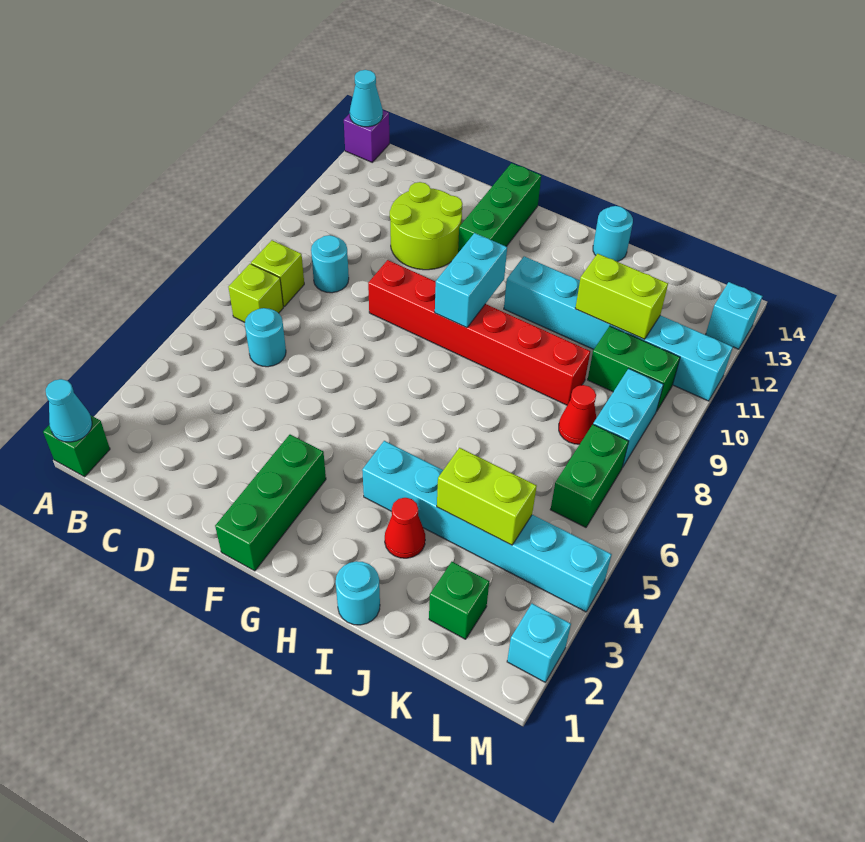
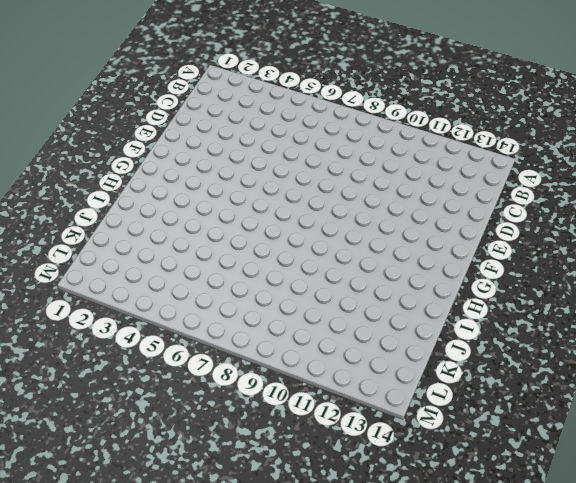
none -> green brick A1 level 1
none -> purple brick A14 level 1
none -> lime brick B7 level 1

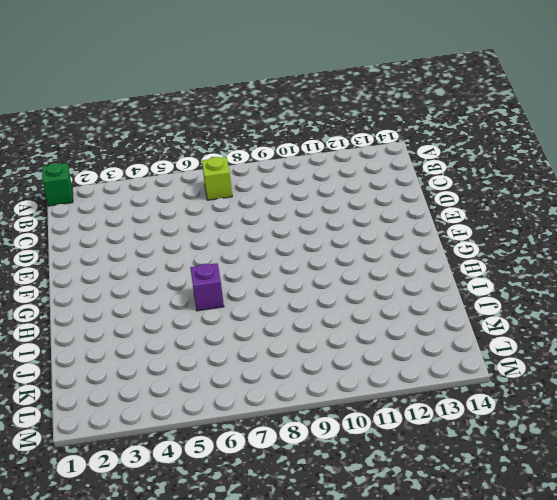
purple brick H6 level 1 -> purple brick A14 level 1
none -> lime brick B8 level 1
none -> cyan round brick C6 level 1
none -> cyan round brick C9 level 1

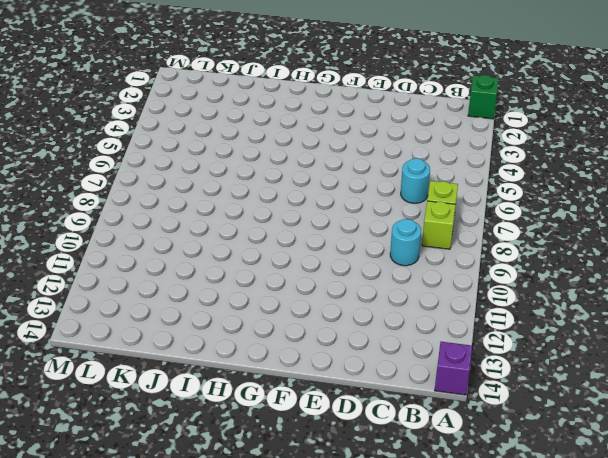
none -> lime round brick D11:E12 level 1
none -> red brick E9:J9 level 1
none -> green brick F1:F3 level 1

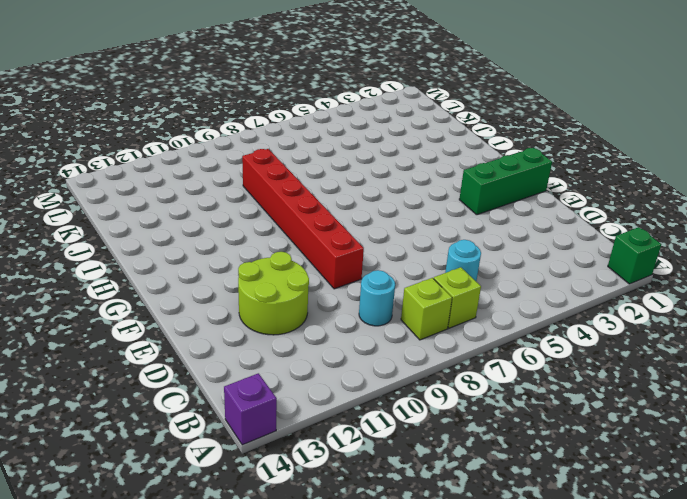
none -> green brick F12:F14 level 1
none -> cyan brick H4:M4 level 1
none -> cyan brick H11:M11 level 1

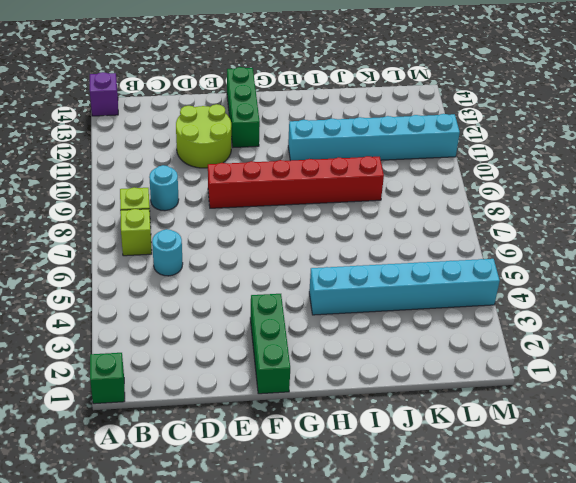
none -> cyan round brick I1 level 1
none -> red cone I3 level 1
none -> cyan round brick I14 level 1

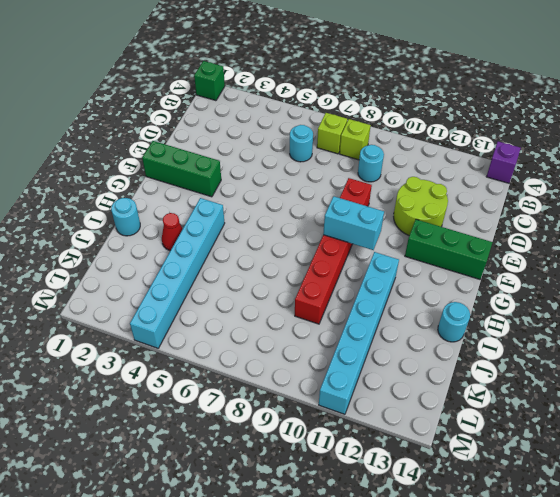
none -> green brick K2 level 1
none -> red cone K8 level 1
none -> green brick K10:L10 level 1

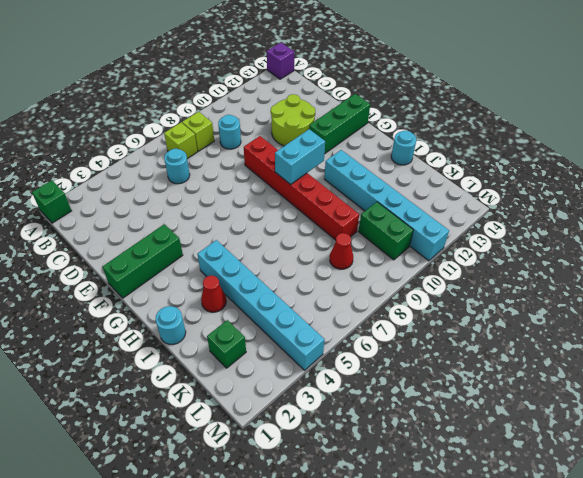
none -> green brick L6:L7 level 1
none -> cyan brick L8:L9 level 1
none -> cyan brick M2 level 1

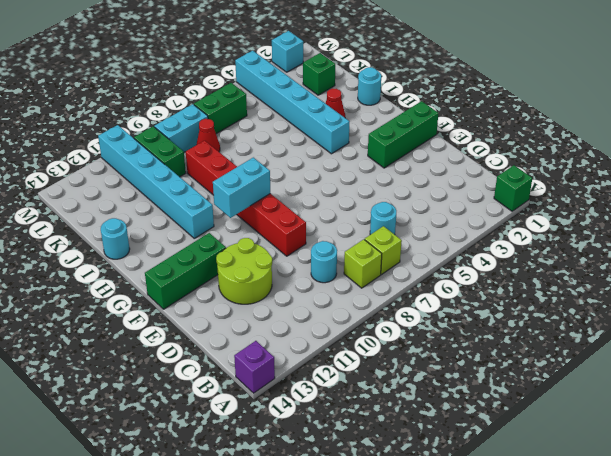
none -> cyan brick M13 level 1
none -> cyan cone A1 level 2
none -> cyan cone A14 level 2

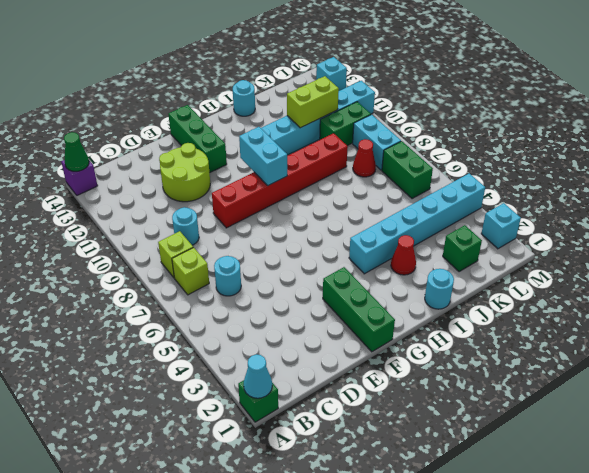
green cone A14 level 2 -> cyan cone A14 level 2
none -> lime brick J4:K4 level 2

